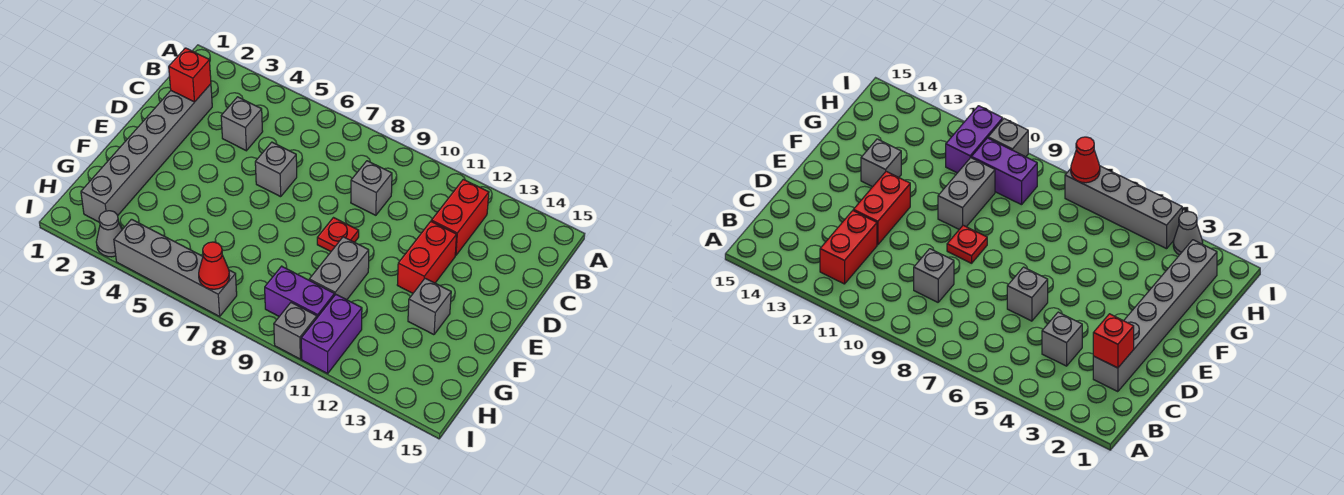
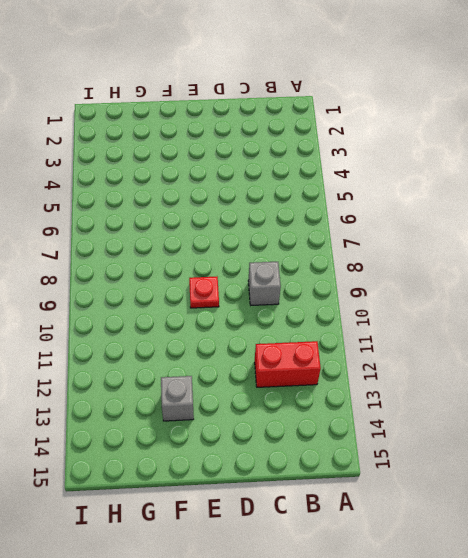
none -> grey brick C2:H2 level 1
none -> grey brick C4 level 1
none -> grey brick D6 level 1

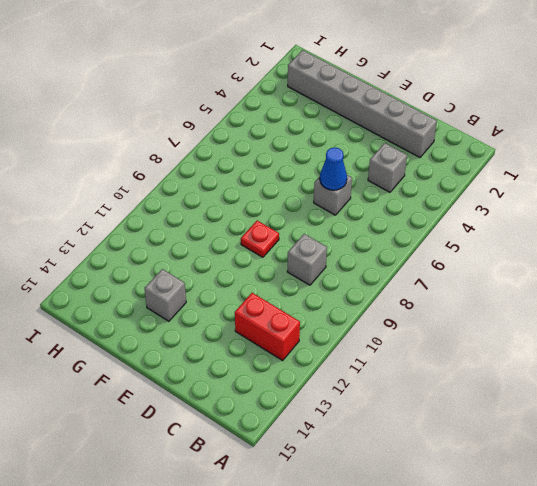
blue cone D6 level 2 -> none
none -> red brick D12:E12 level 1
none -> grey brick F10:G10 level 1
none -> purple brick H9:H10 level 1

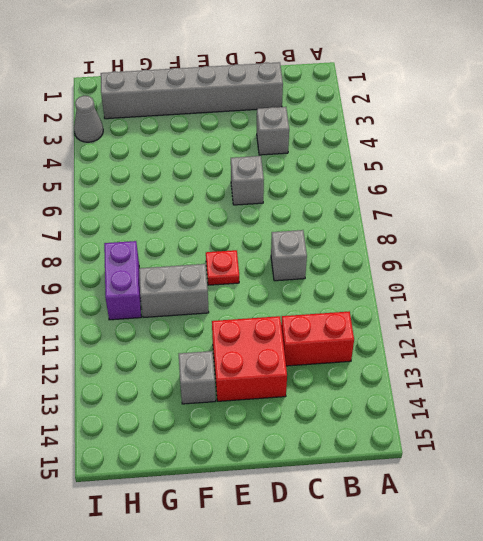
red brick D12:E13 level 1 -> red brick D12:E12 level 1
none -> purple brick H11:I11 level 1
none -> grey brick I4:I7 level 1
none -> grey brick I10 level 1

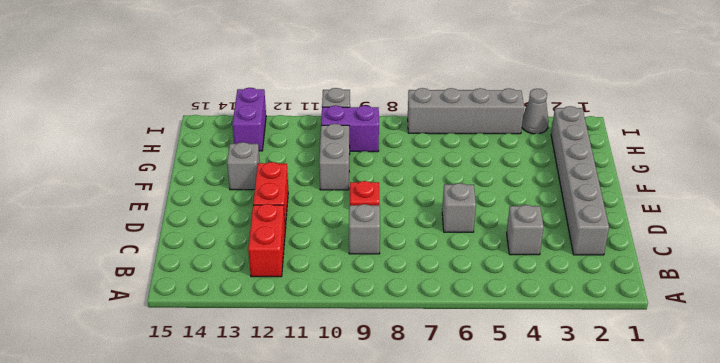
purple brick H13:I13 level 1 -> purple brick H11:I11 level 1
none -> red brick C2 level 2
none -> red cone I7 level 2

